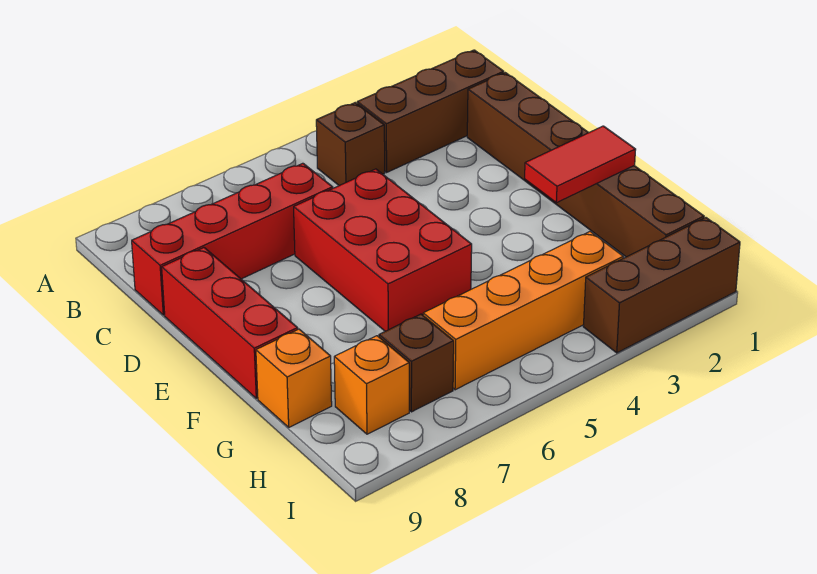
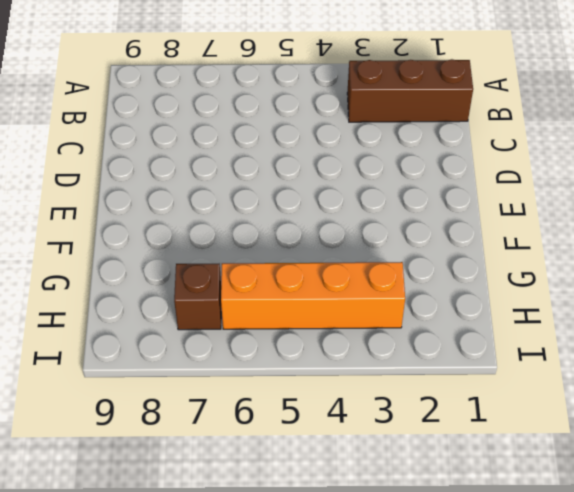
none -> brown brick B4 level 1
none -> brown brick C1:H1 level 1
none -> red brick C6:C9 level 1

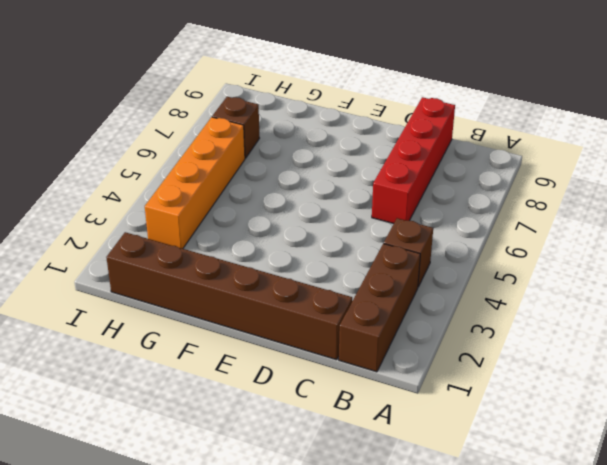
none -> red brick D5:F6 level 1
none -> red brick D9:F9 level 1
none -> orange brick G9 level 1

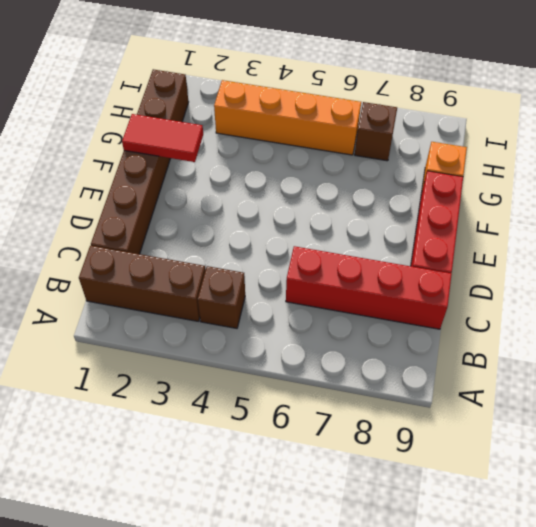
none -> red brick D5:F6 level 1
none -> orange brick H8 level 1
none -> brown brick I1:I3 level 1

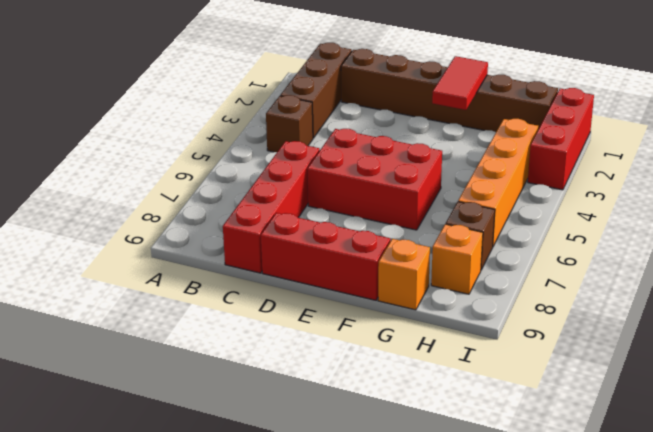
red brick I1:I3 level 1 -> brown brick I1:I3 level 1

